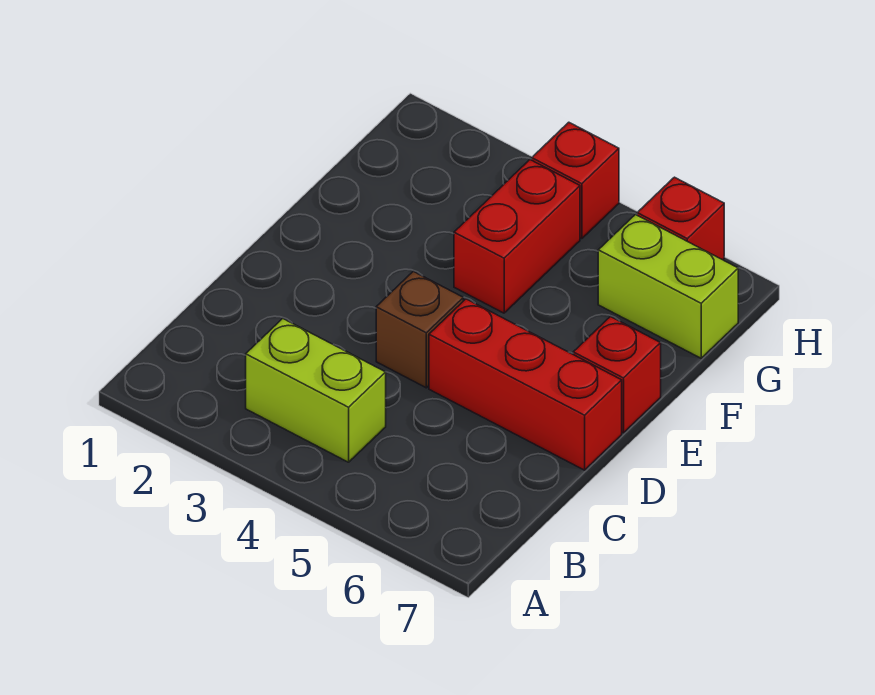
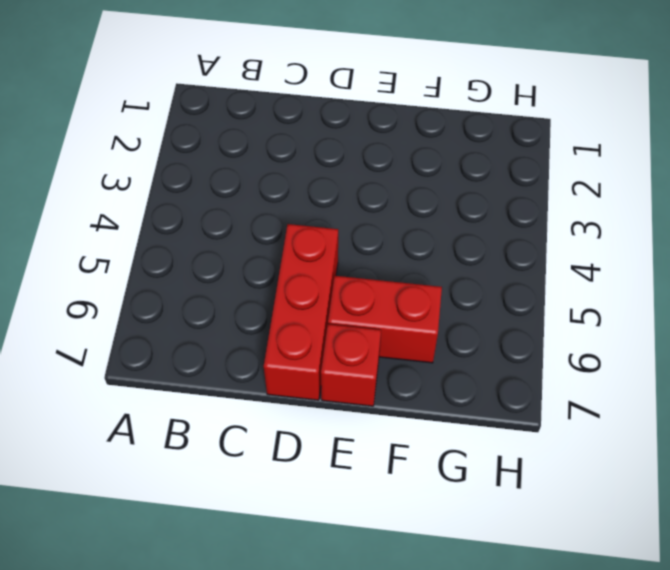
red brick E6:F6 level 1 -> red brick F4:G4 level 1
none -> lime brick B3:B4 level 1
none -> brown brick D4 level 1

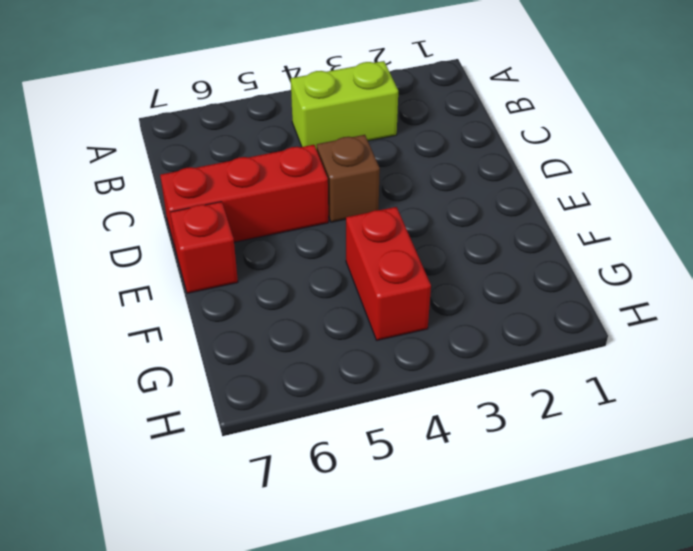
none -> lime brick G6:G7 level 1
none -> red brick H4 level 1

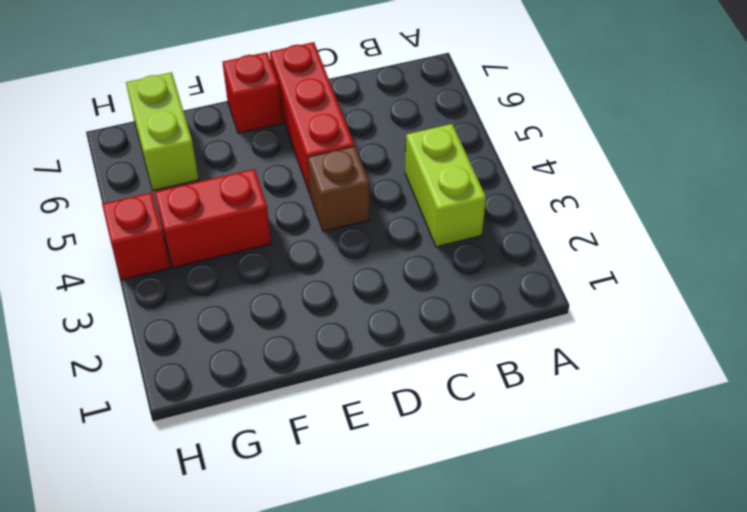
none -> red brick H6 level 1

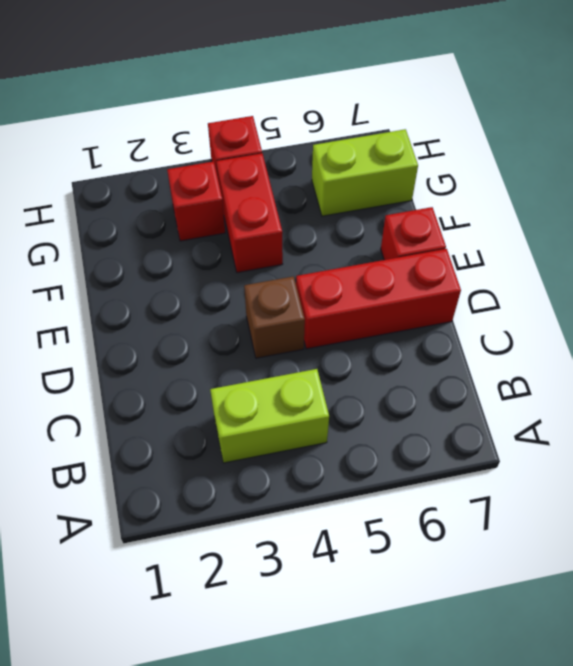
red brick G3 level 1 -> red brick H6 level 1

